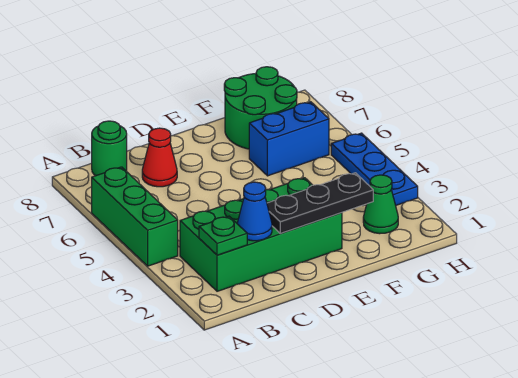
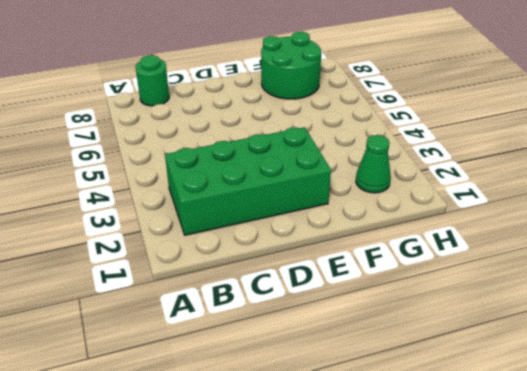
none -> green brick A4:A6 level 1
none -> red cone C7 level 1

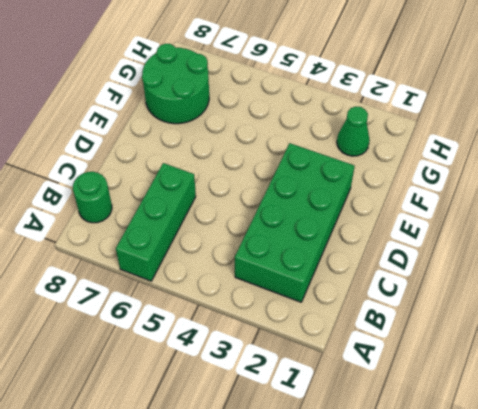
green brick A6:C6 level 1 -> green brick A4:A6 level 1
none -> red cone C7 level 1
none -> blue brick F6:G6 level 1

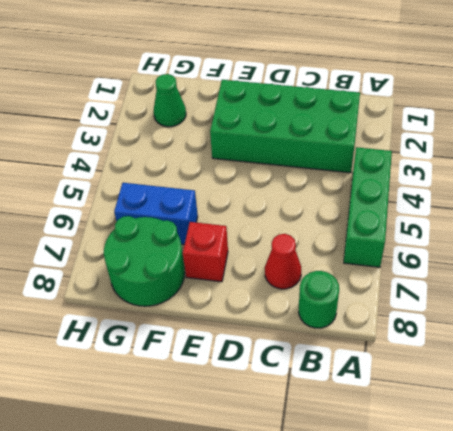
red brick E7 level 1 -> none
none -> blue plate H3:H5 level 1
none -> green plate B2 level 2

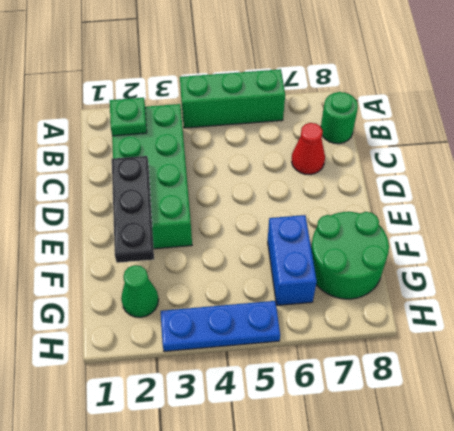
none -> blue cone C2 level 2

